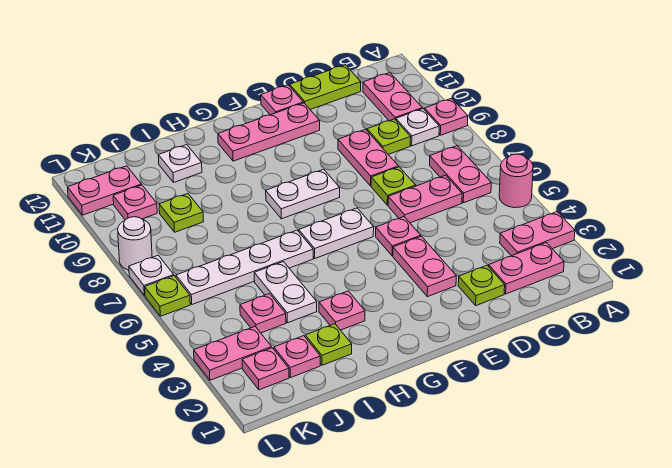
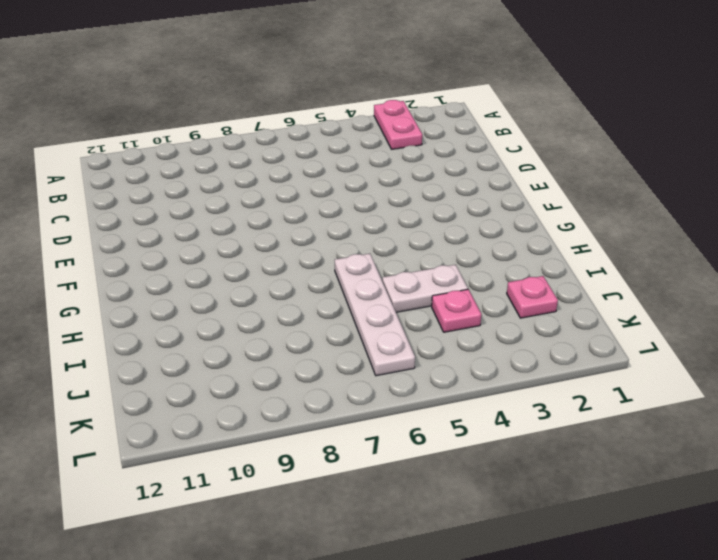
none -> pink round brick A5 level 1
none -> pink plate A9 level 1
none -> pink plate B2:C2 level 1
none -> pink plate B6:B7 level 1

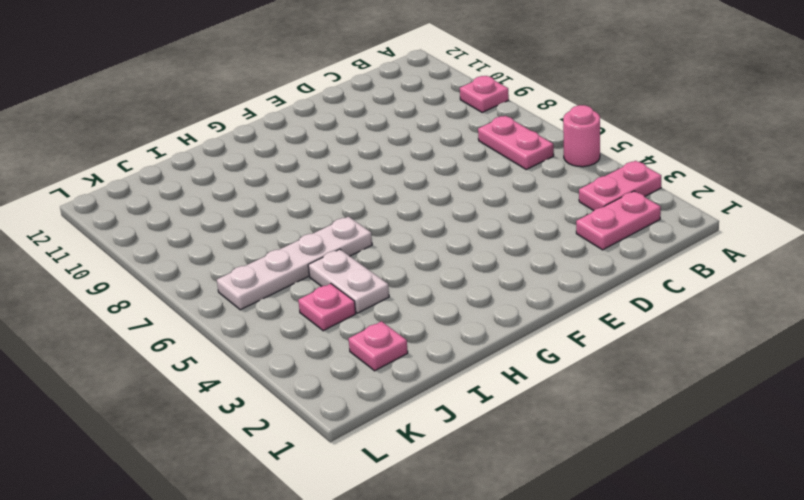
none -> white plate B9 level 1
none -> pink plate B10:B11 level 1
none -> pink plate C6:D6 level 1
none -> lime plate C9 level 1

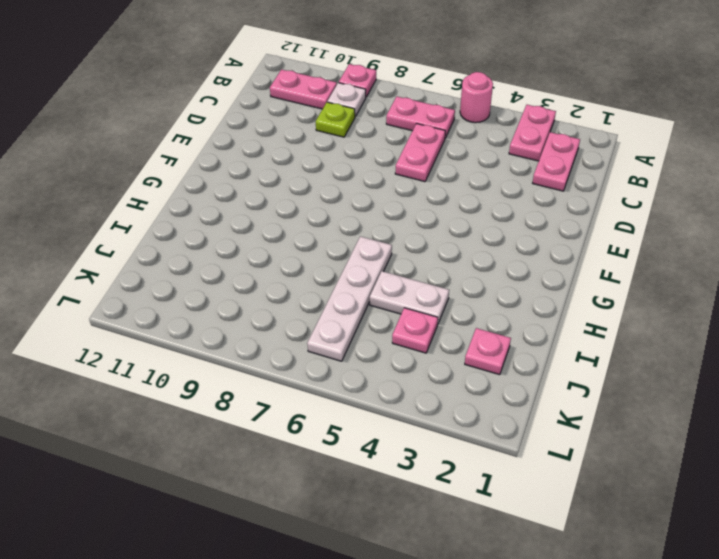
none -> lime plate C12:D12 level 1
none -> lime plate D2 level 1
none -> lime plate D7 level 1
none -> pink plate D8:D9 level 1

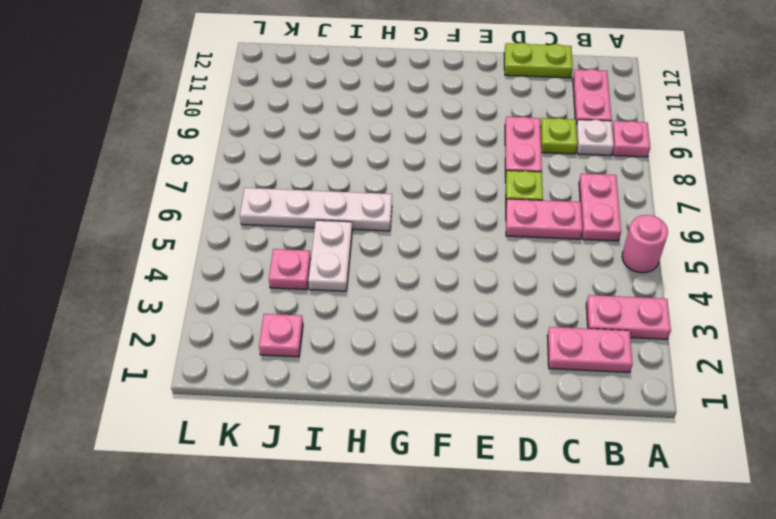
none -> lime plate D2 level 1
none -> pink plate E3:E4 level 1
none -> pink plate E5 level 1
none -> pink plate E11:G11 level 1

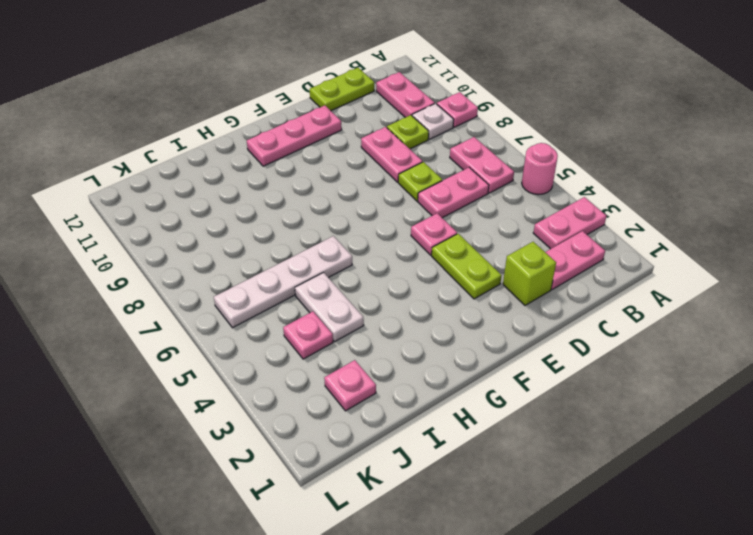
lime brick D2 level 1 -> lime plate D2 level 1
lime plate E3:E4 level 1 -> pink plate E3:E4 level 1
none -> pink plate E12 level 1
none -> white plate F6:G6 level 1
none -> white plate F8:G8 level 1
none -> pink plate H3 level 1

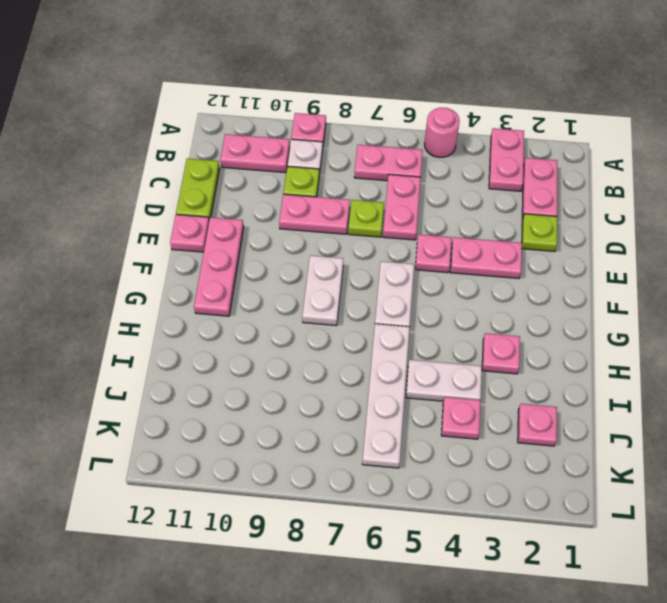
none -> lime plate I2 level 1
none -> white plate I11 level 1
none -> lime plate J9 level 1
none -> pink plate K2 level 1

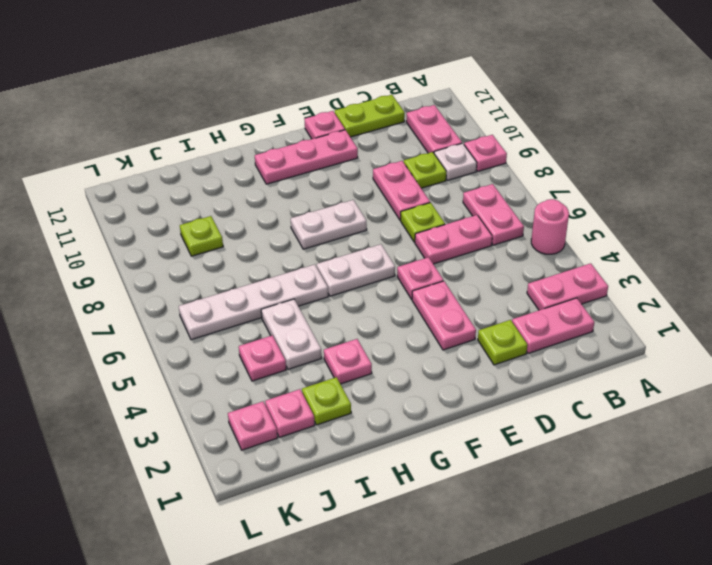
none -> white plate I11 level 1
none -> pink plate K3:L3 level 1
none -> pink plate K10 level 1
none -> pink plate K11:L11 level 1

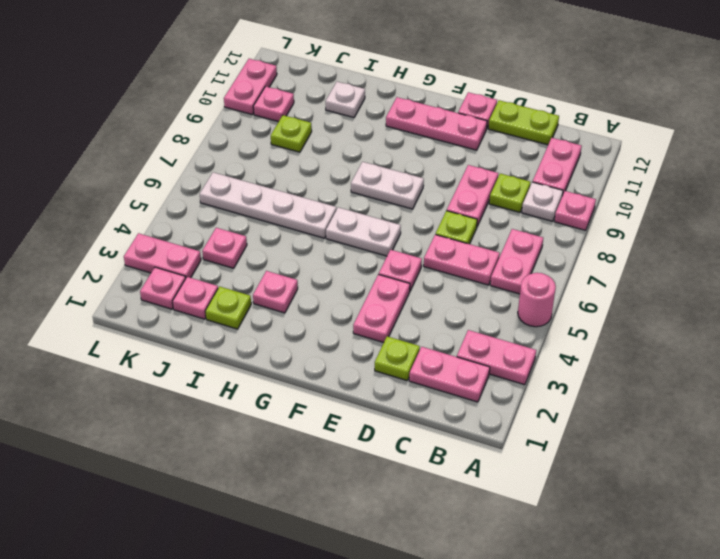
pink plate L10:L11 level 1 -> pink plate K11:L11 level 1
none -> white plate I4:I5 level 1
none -> lime plate L6 level 1
none -> white plate L7 level 1
none -> white round brick L8 level 1

